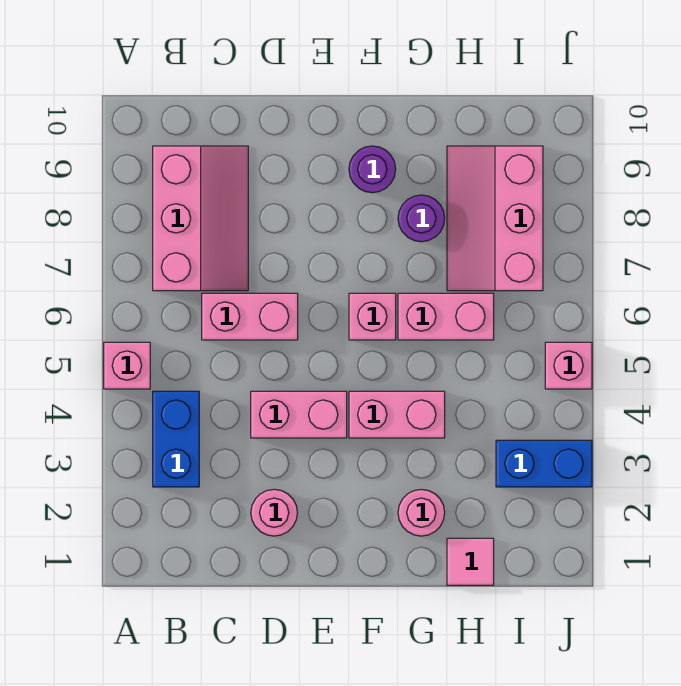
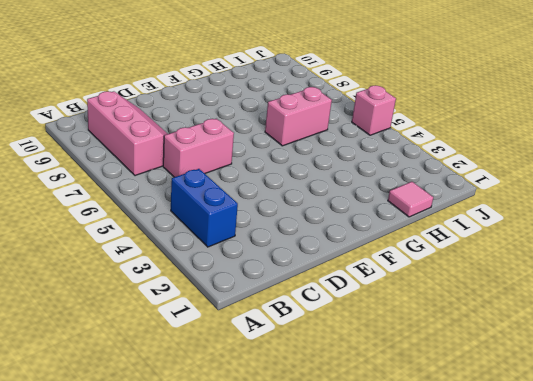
none -> pink brick A5 level 1
none -> pink round brick D2 level 1
none -> pink brick D4:E4 level 1

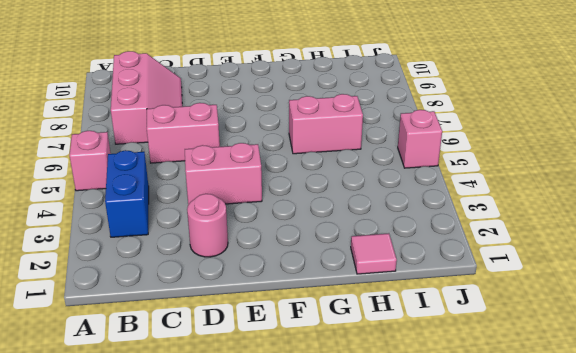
none -> pink brick F4:G4 level 1
none -> pink brick F6 level 1
none -> purple round brick F9 level 1

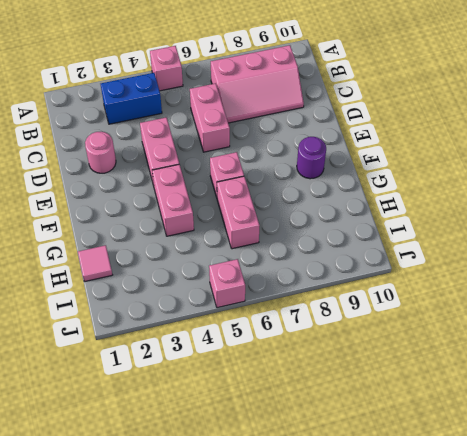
none -> pink round brick G2 level 1
none -> purple round brick G8 level 1
none -> pink slope H7:I9 level 1 top I

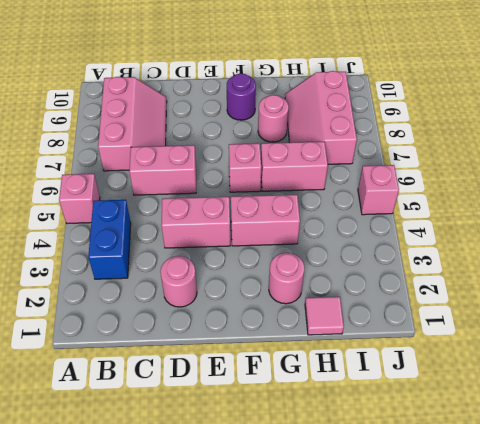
pink round brick G8 level 1 -> purple round brick G8 level 1
none -> blue brick I3:J3 level 1

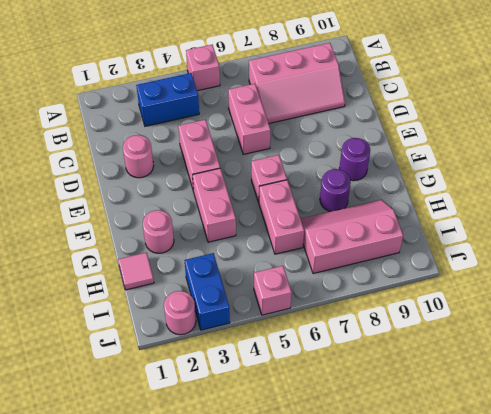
pink round brick J2 level 1 -> none

